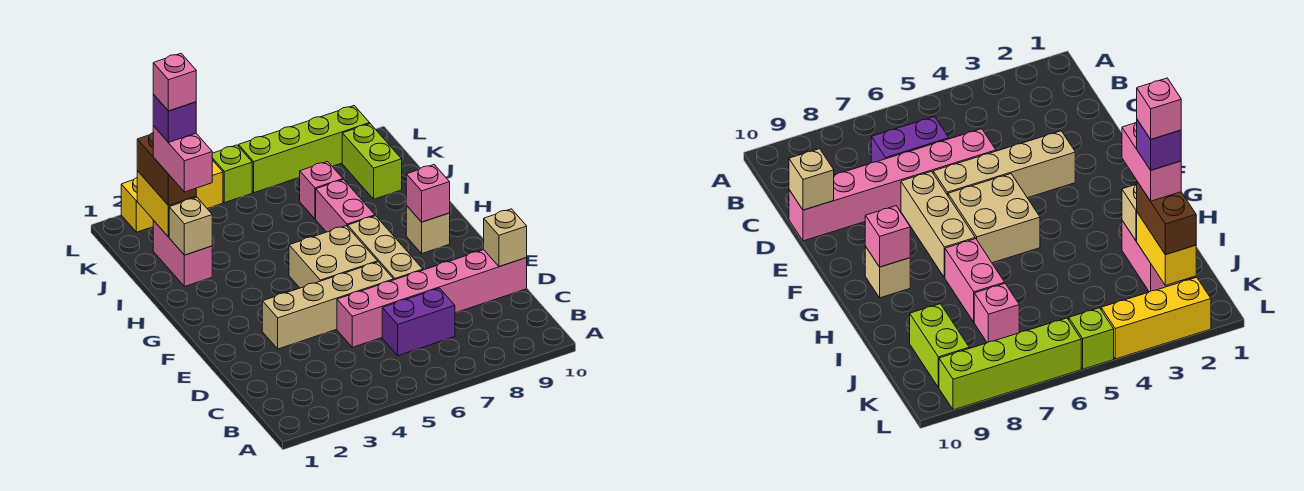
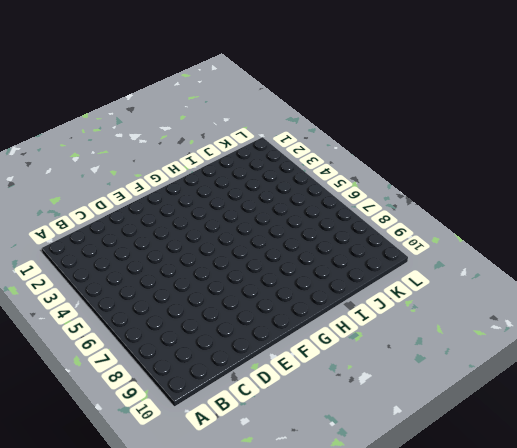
none -> purple brick C6:C7 level 1
none -> pink brick D5:D10 level 1
none -> tan brick E3:E6 level 1

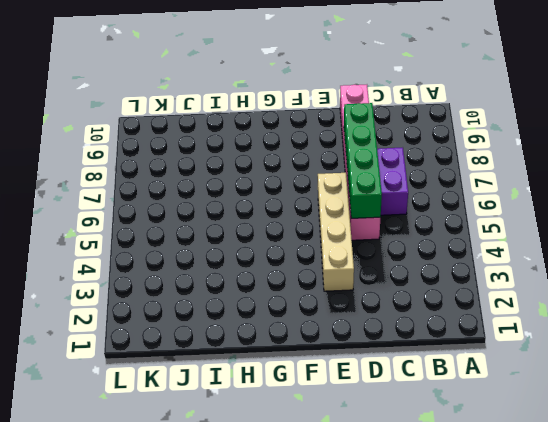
green brick D5:D8 level 2 -> none
none -> tan brick E7:G7 level 1
none -> tan brick F5:G6 level 1
none -> tan brick G9 level 1

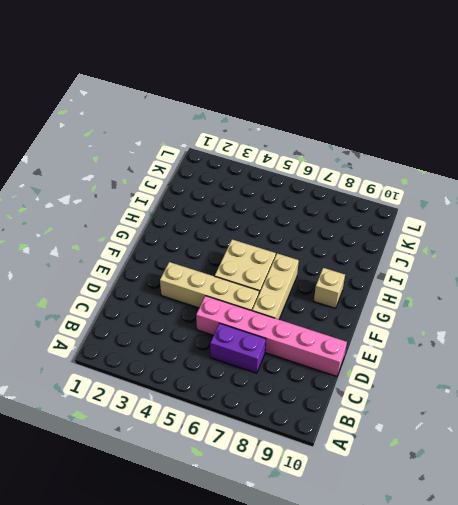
none -> pink brick H7:I7 level 1
none -> pink brick I2:J2 level 1
none -> pink brick J7 level 1

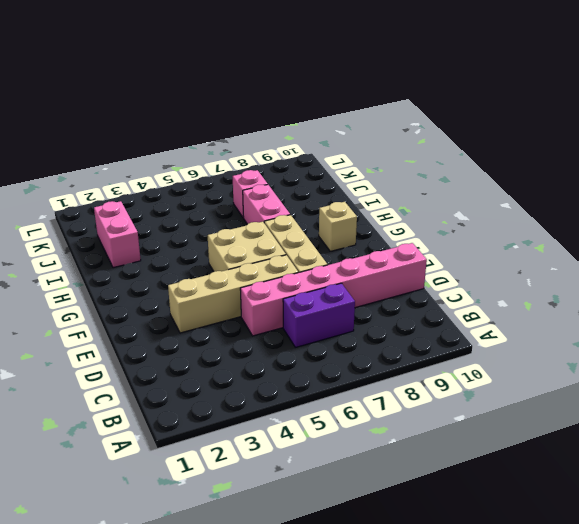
none -> lime brick J9:K9 level 1
none -> yellow brick L2:L4 level 1
none -> lime brick L5 level 1

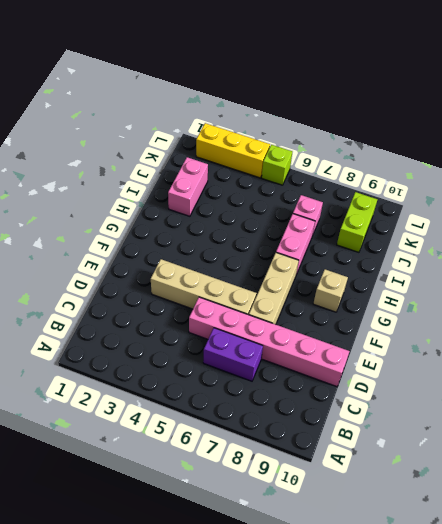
none -> tan brick F5:G6 level 1
none -> lime brick L6:L9 level 1
none -> tan brick D10 level 2

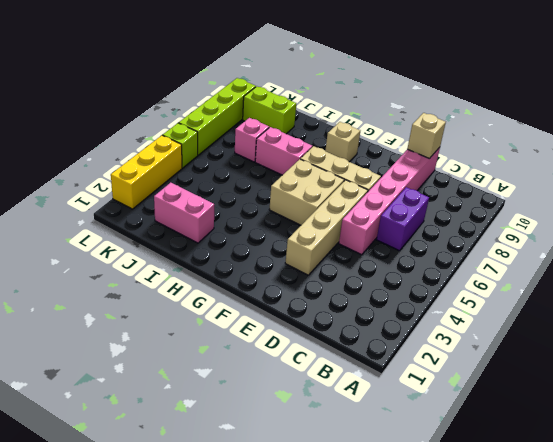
none -> pink brick G9 level 2
none -> tan brick I2 level 2
none -> yellow brick J2:K2 level 2

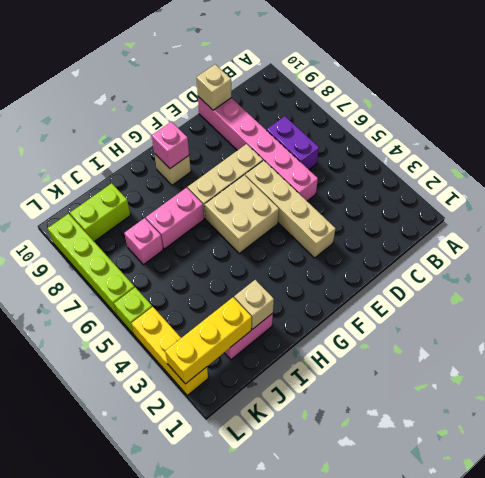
yellow brick J2:L2 level 2 -> yellow brick J2:K2 level 2
none -> brown brick J2:K2 level 3
none -> pink brick I2:J2 level 4
none -> purple brick J2 level 5

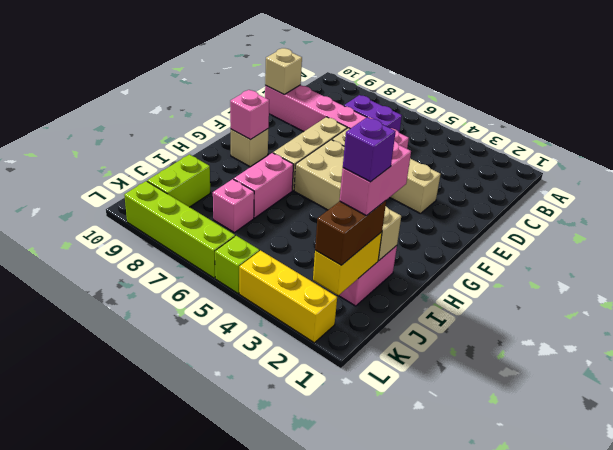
none -> pink brick J2 level 6

